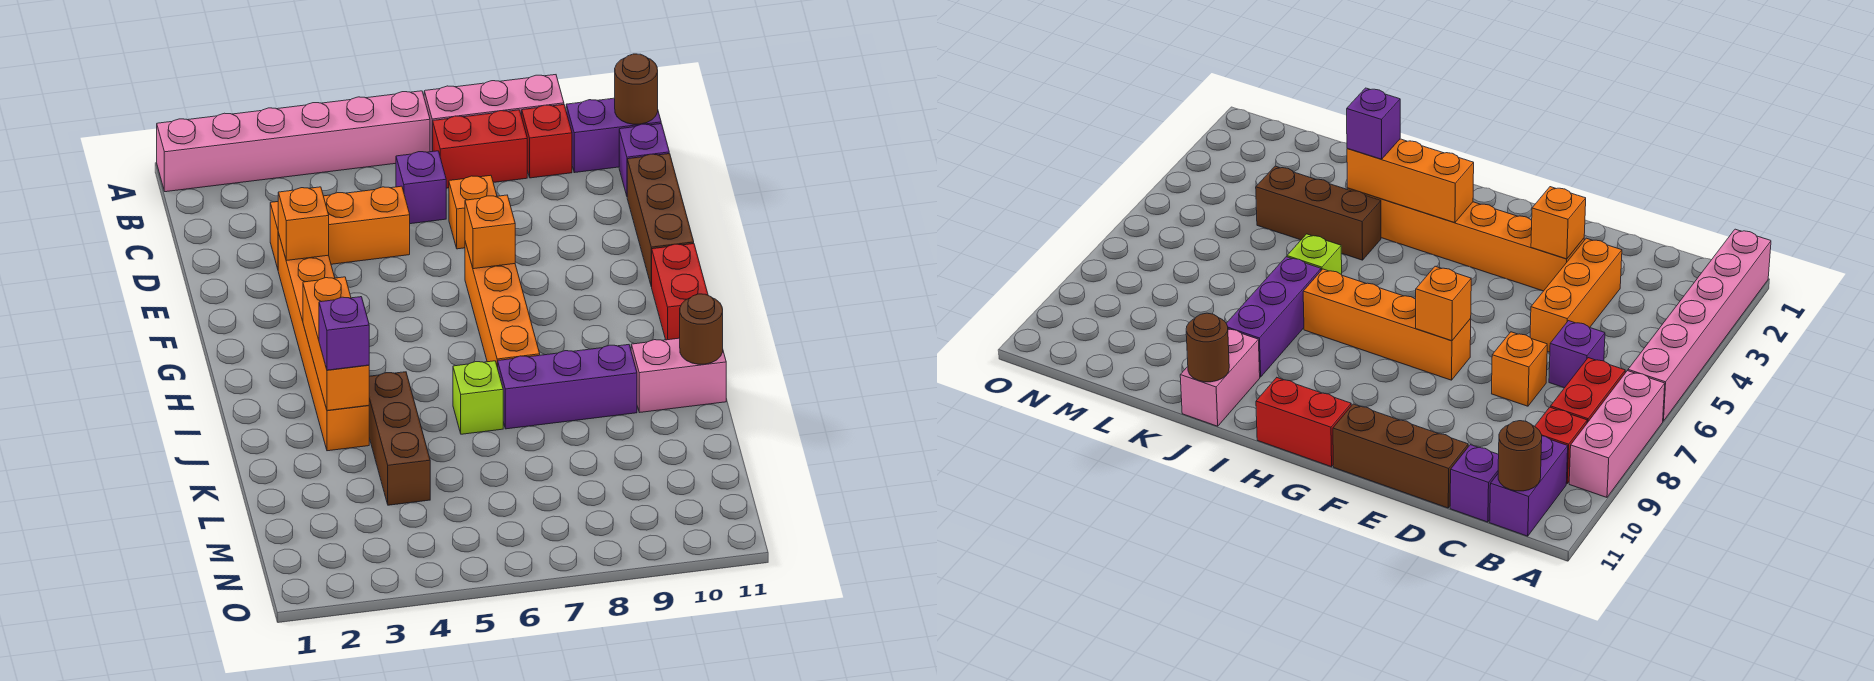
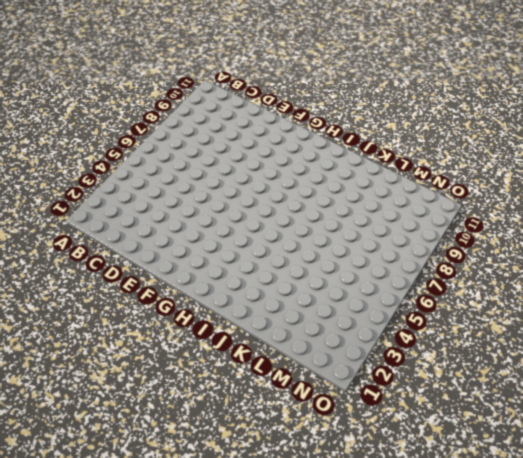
none -> pink brick A1:A6 level 1
none -> pink brick A7:A9 level 1
none -> red brick B7:B8 level 1

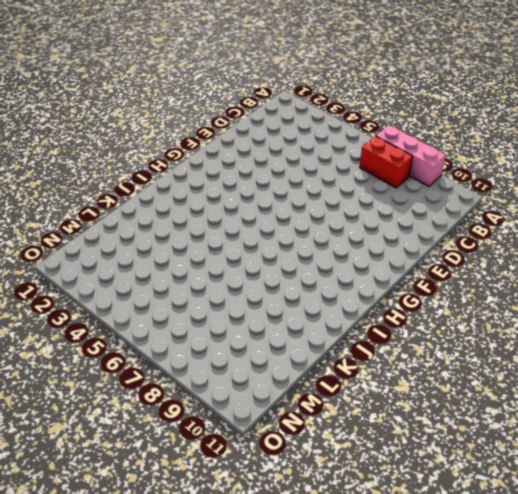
none -> pink brick A1:A6 level 1
none -> red brick B9 level 1
none -> purple brick B10:B11 level 1

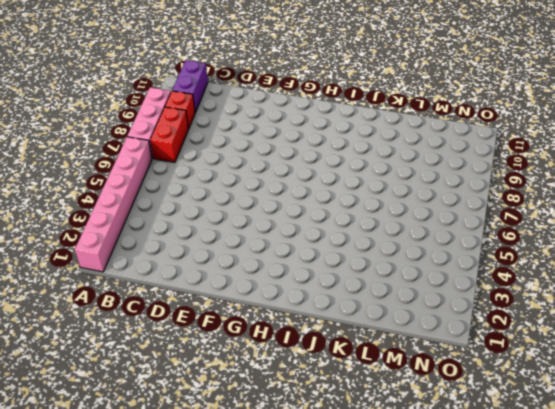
none -> purple brick C6 level 1
none -> purple brick C11 level 1
none -> orange brick D3:D5 level 1

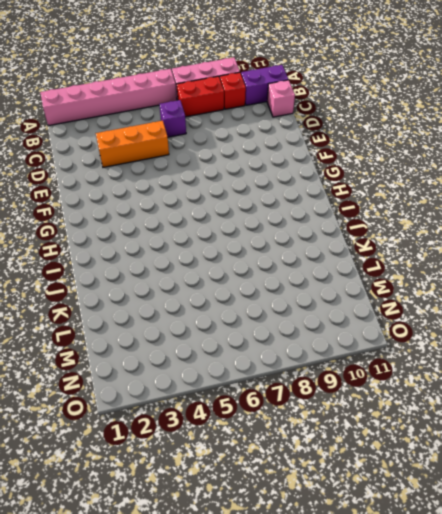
pink brick C11 level 1 -> purple brick C11 level 1
none -> orange brick D7 level 1
none -> brown brick D11:F11 level 1
none -> orange brick E3:J3 level 1

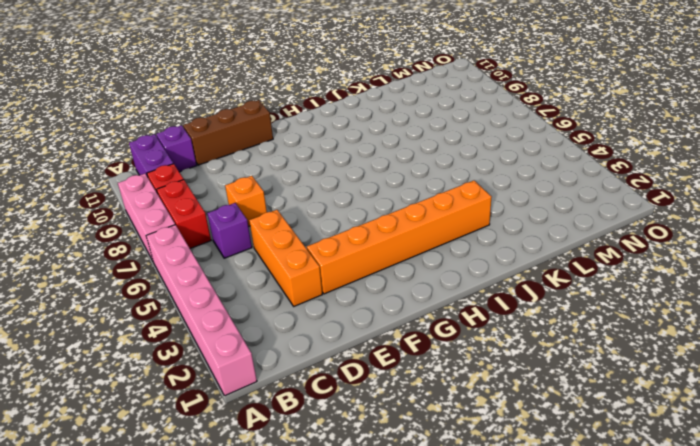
none -> orange brick F7:I7 level 1
none -> red brick G11:H11 level 1
none -> brown brick J4:L4 level 1

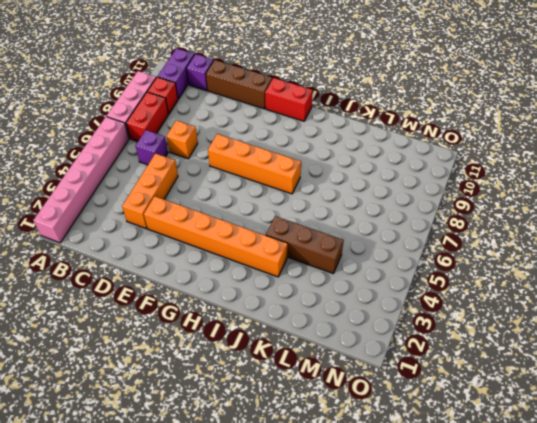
none -> lime brick J6 level 1
none -> purple brick J7:J9 level 1
none -> pink brick J10:J11 level 1

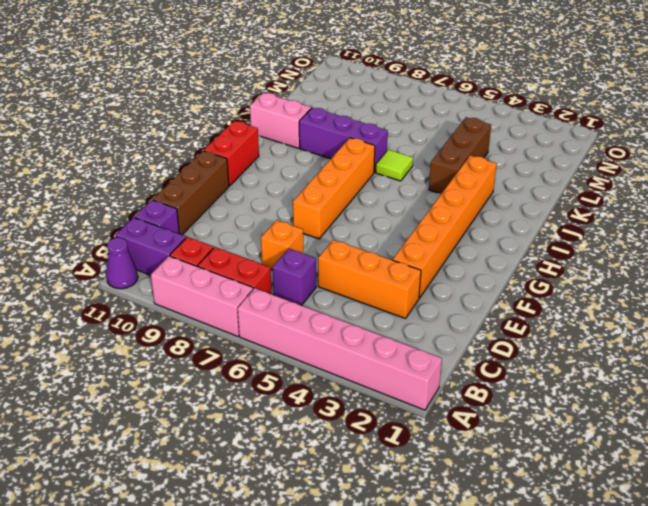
purple cone A11 level 1 -> none
lime tile J6 level 1 -> lime brick J6 level 1
none -> brown round brick B11 level 2
none -> orange brick E3 level 2
none -> orange brick F7 level 2

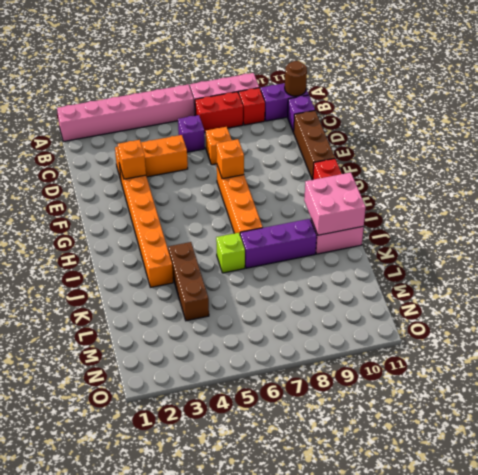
pink brick I10:J11 level 2 -> brown round brick J11 level 2
none -> orange brick H3:J3 level 2
none -> purple brick J3 level 3

